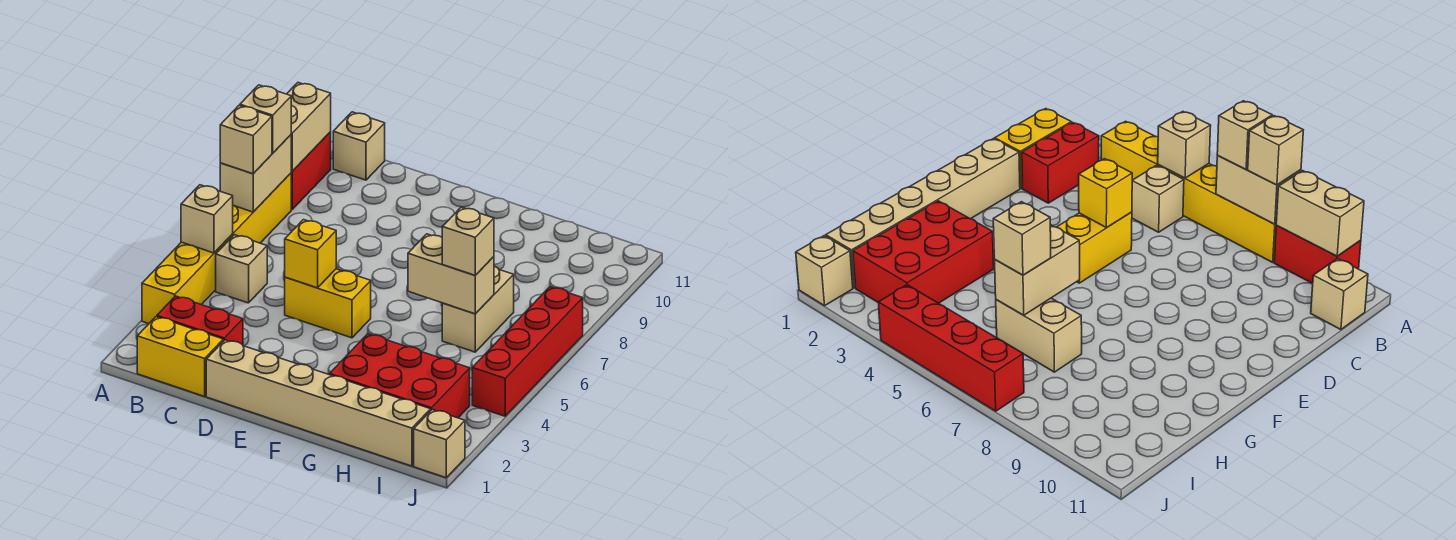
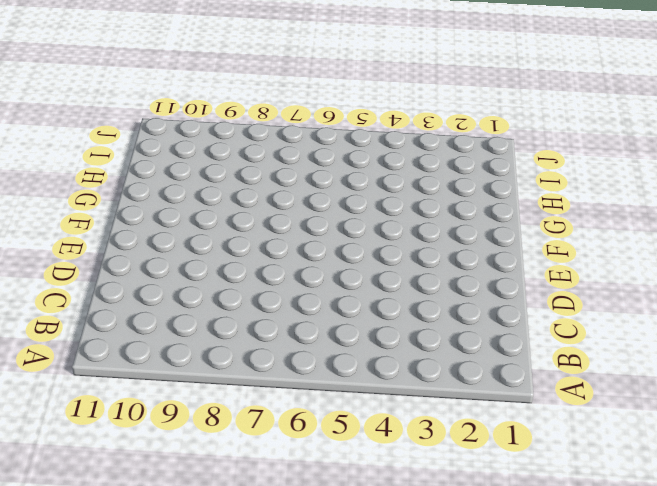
none -> yellow brick A3:A8 level 1
none -> red brick A9:A10 level 1
none -> yellow brick B1:C1 level 1

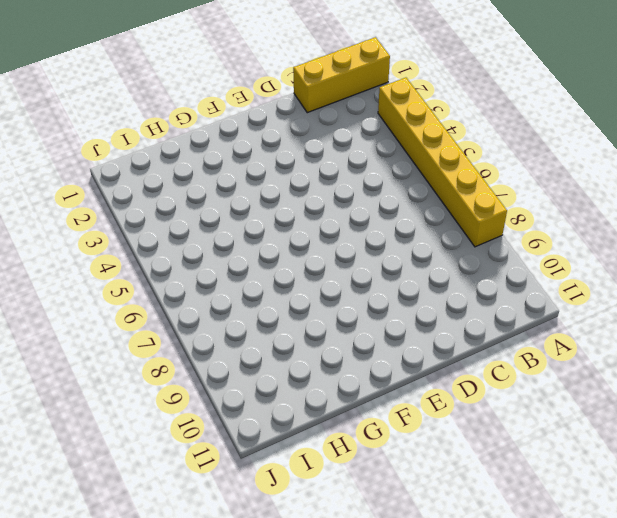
yellow brick A1:C1 level 1 -> yellow brick B1:C1 level 1
none -> red brick A9:A10 level 1
none -> red brick B2:C2 level 1
none -> tan brick B5 level 1

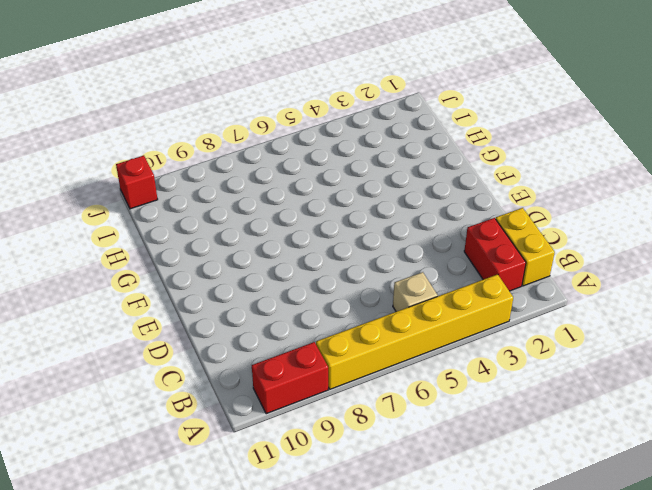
red brick J11 level 1 -> none
none -> tan brick B11 level 1
none -> tan brick D1:I1 level 1
none -> yellow brick D5:E5 level 1

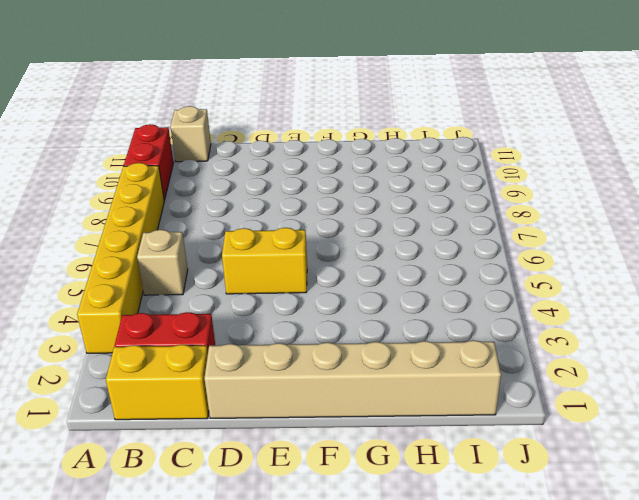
none -> red brick G2:I3 level 1
none -> tan brick H6:H7 level 1
none -> tan brick J1 level 1

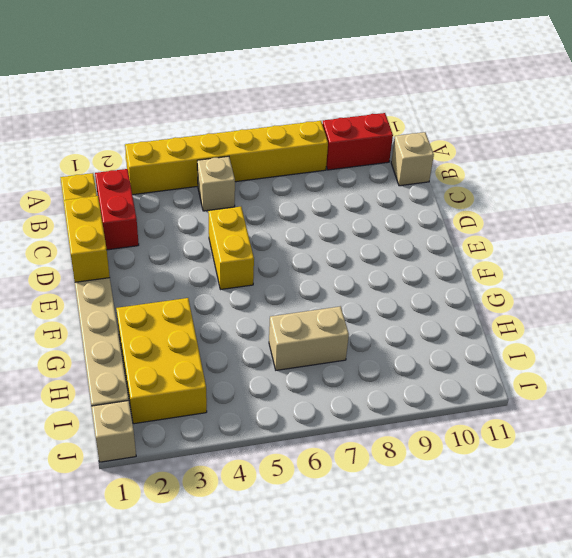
yellow brick D1:E1 level 2 -> none
yellow brick G2:I3 level 1 -> red brick G2:I3 level 1
none -> red brick J4:J7 level 1
none -> tan brick A5 level 2
none -> tan brick A7:A8 level 2

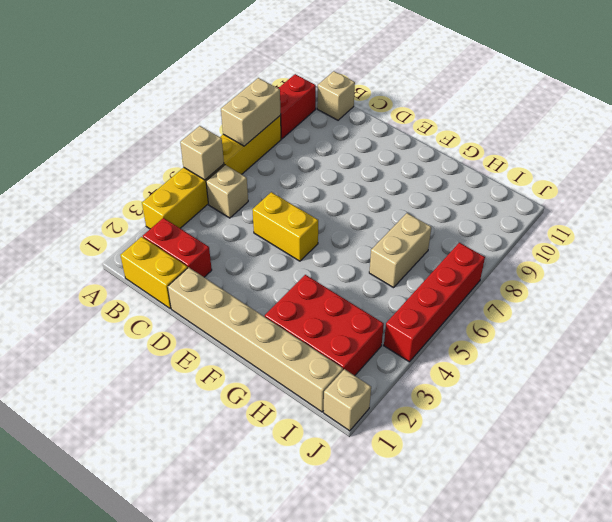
none -> tan brick A9:A10 level 2
none -> yellow brick D5 level 2
none -> tan brick G6:H6 level 2

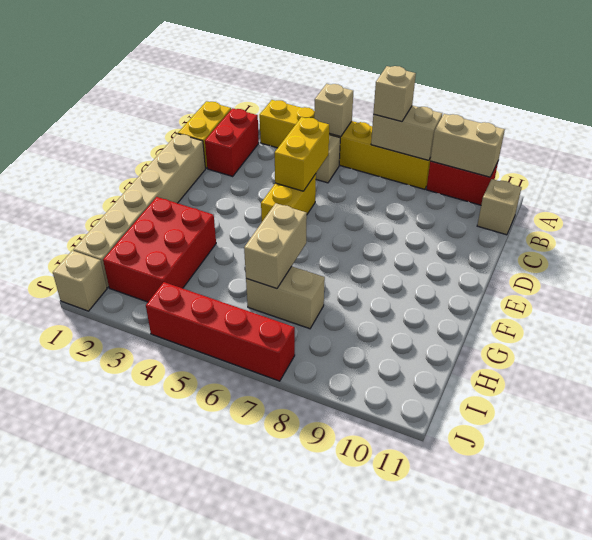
yellow brick C5:D5 level 2 -> yellow brick D5 level 2
none -> tan brick A8 level 3
none -> tan brick H6 level 3

